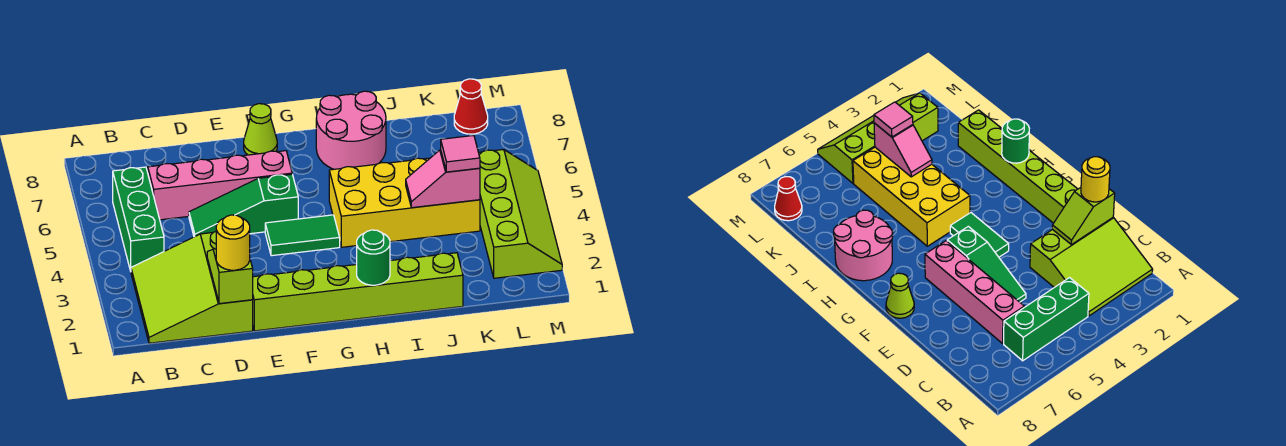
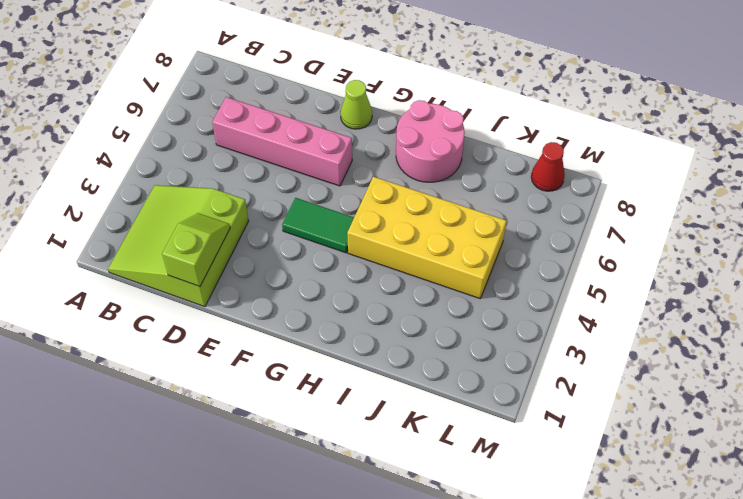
none -> green brick B4:B6 level 1
none -> green slope D5:F5 level 1 top F
none -> lime brick E1:J1 level 1

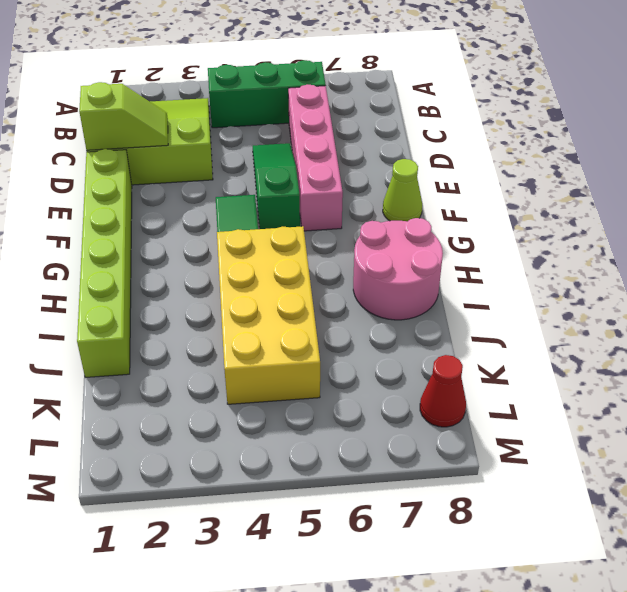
none -> lime slope L2:M5 level 1 top L
none -> green round brick H1 level 2
none -> pink slope J4:K4 level 2 top K

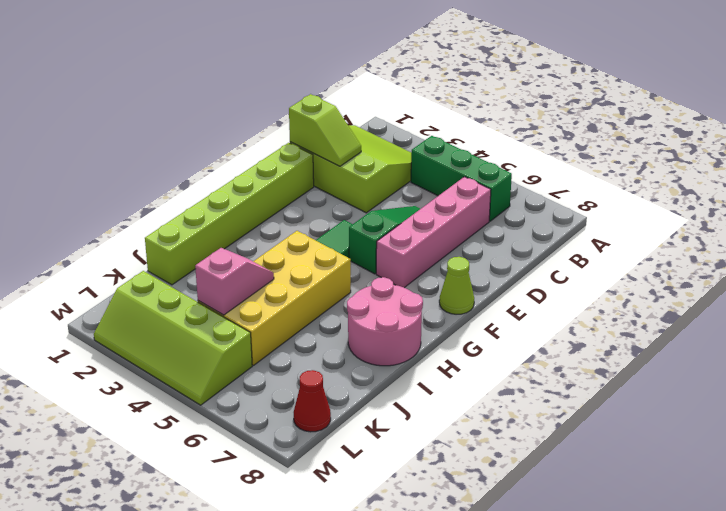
none -> green round brick H1 level 2
none -> yellow round brick D1 level 3
none -> pink tile K4 level 3

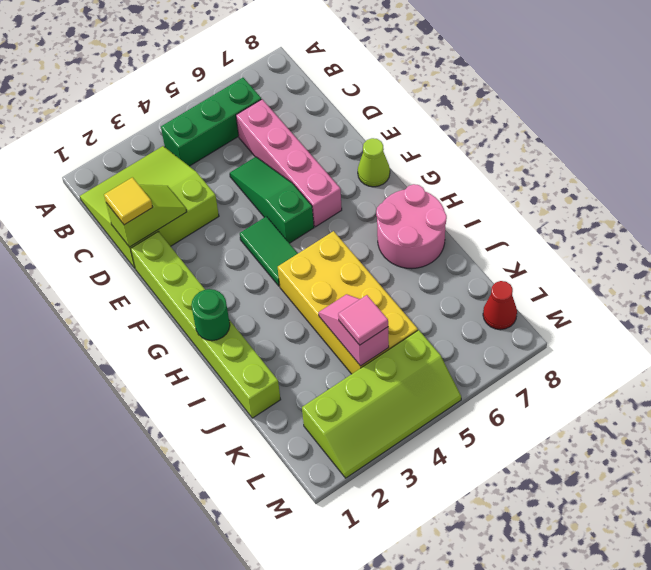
yellow tile D1 level 3 -> yellow round brick D1 level 3

